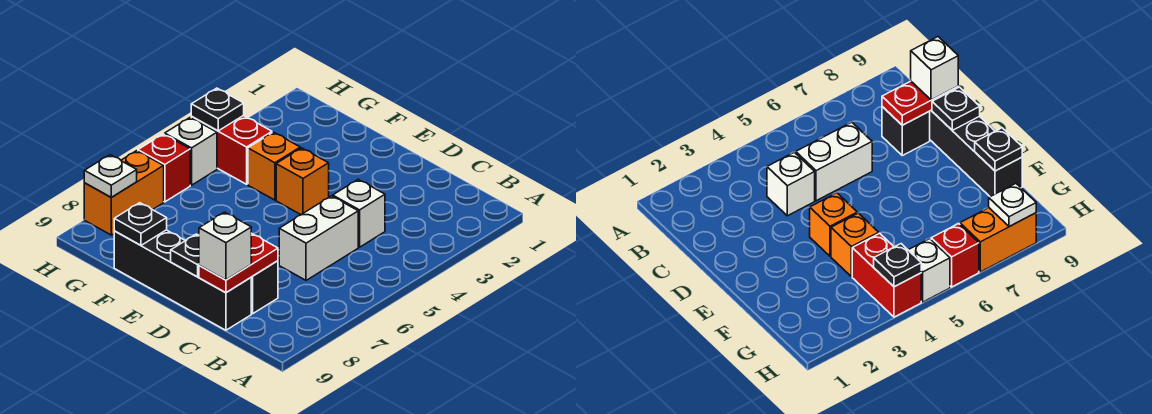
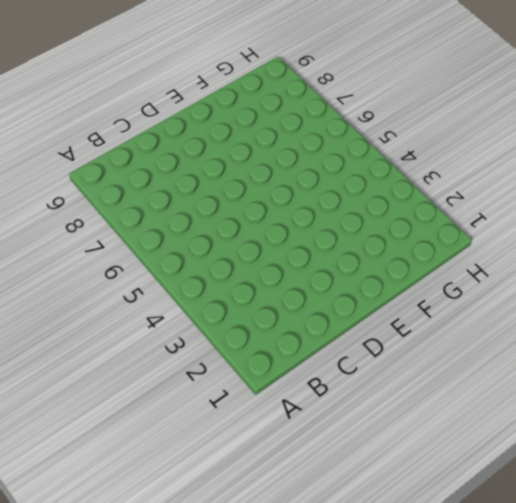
none -> white brick C4 level 1
none -> white brick C5:C6 level 1
none -> black brick C8 level 1

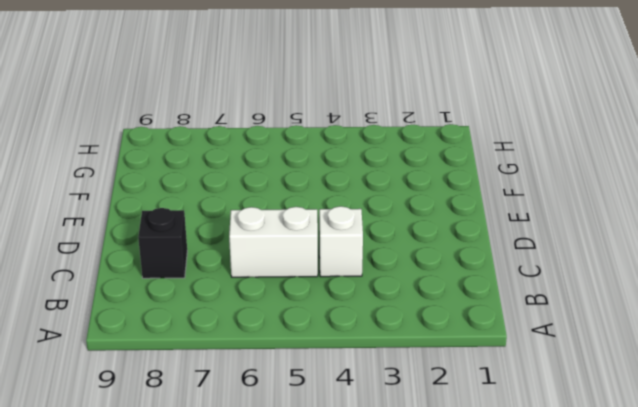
none -> black brick C9:F9 level 1
none -> orange brick E4 level 1
none -> orange brick F4 level 1

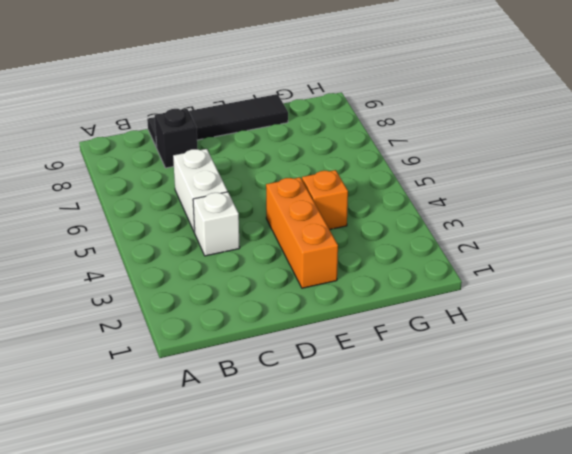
black tile C9:F9 level 1 -> black brick C9:F9 level 1
orange brick E2:E4 level 1 -> orange brick E4 level 1
none -> red brick G4:H4 level 1
none -> white brick H5 level 1
none -> red brick H6 level 1

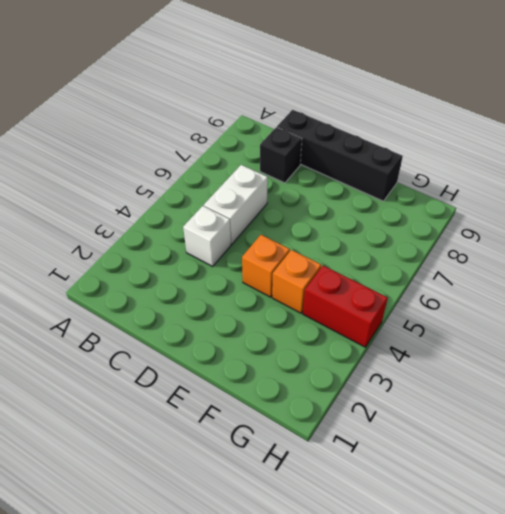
none -> white brick H5 level 1
none -> red brick H6 level 1
none -> orange brick H7:H8 level 1

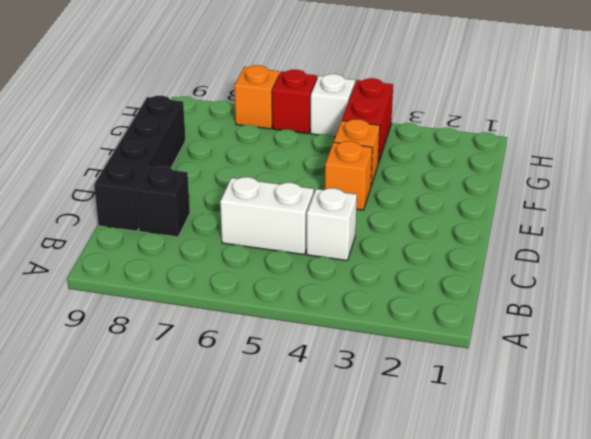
orange brick H7 level 1 -> orange brick H7:H8 level 1
none -> red plate C8:C9 level 2
none -> black plate D9 level 2
none -> black plate F9 level 2

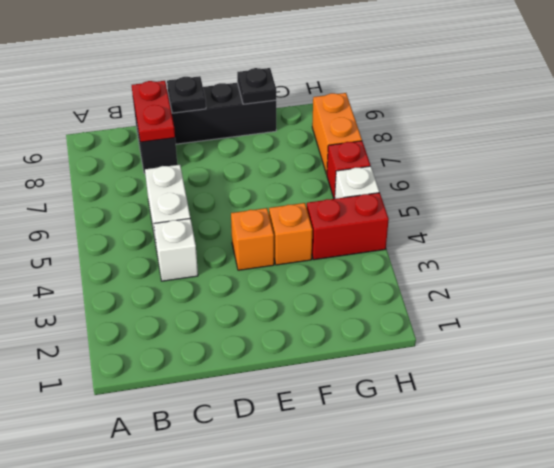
none -> black plate H4 level 2
none -> white plate H8 level 2
none -> white brick C9 level 3

